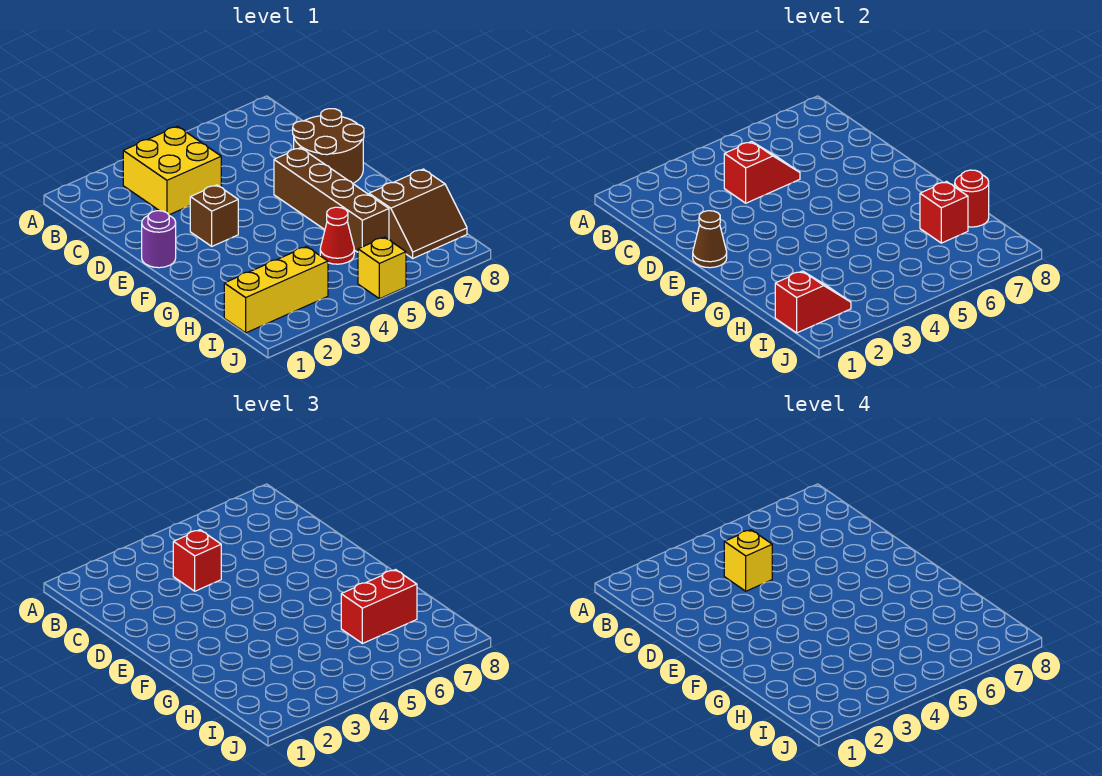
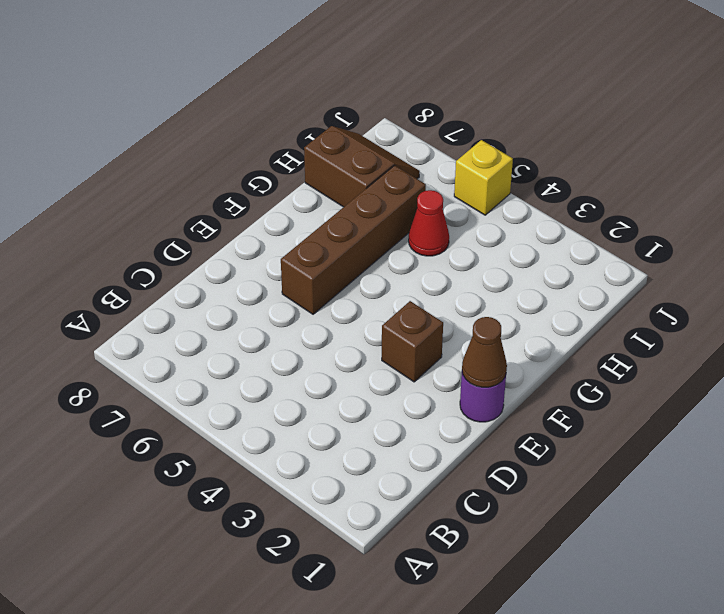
none -> yellow brick B3:C4 level 1
none -> brown round brick D7:E8 level 1
none -> yellow brick I1:I3 level 1

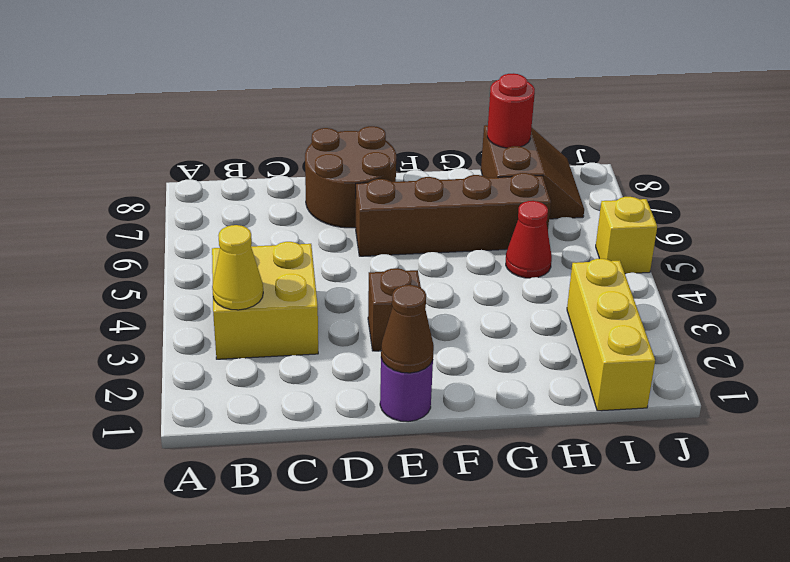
yellow cone B3 level 2 -> none
none -> red slope C4:C5 level 2 top 4
none -> red brick H7 level 2
none -> red slope I1:I2 level 2 top 1

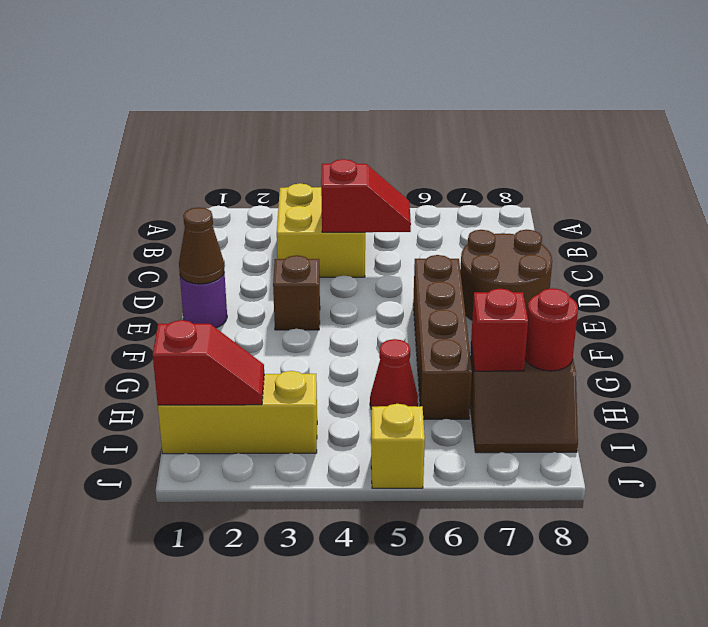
none -> red brick C4 level 3
none -> red brick H6:H7 level 3
none -> yellow brick C4 level 4

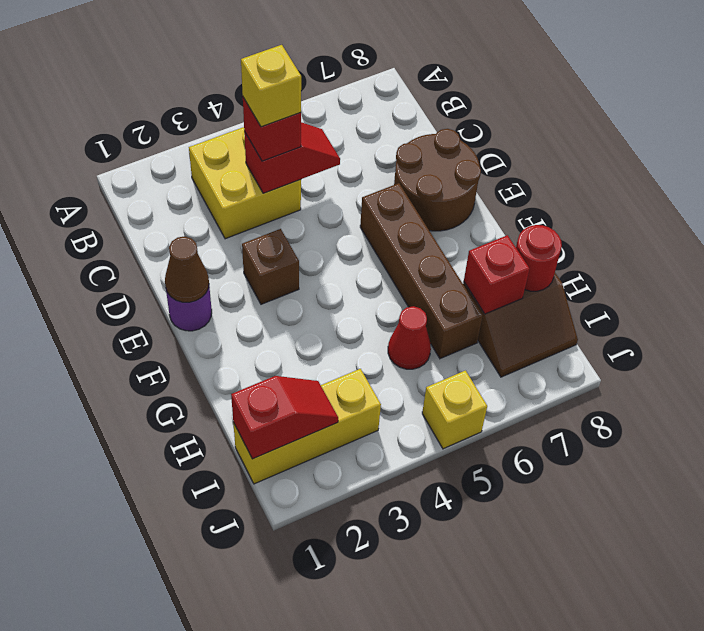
none -> red brick H6:H7 level 3

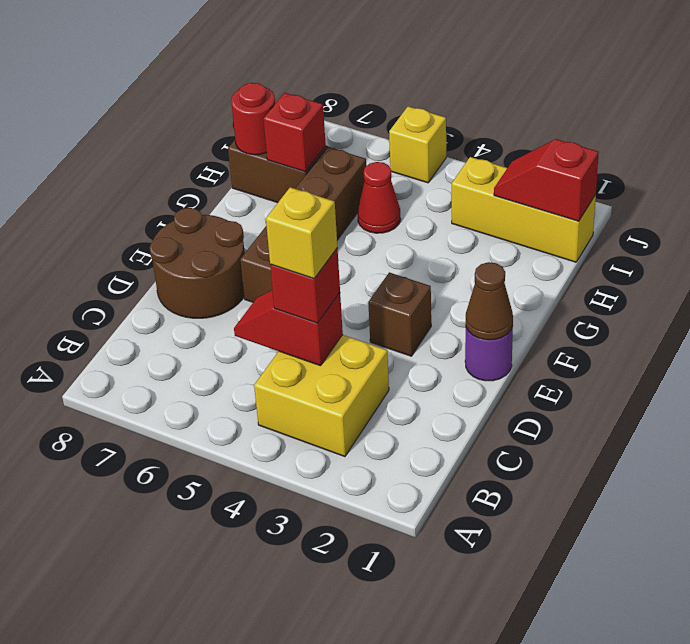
none -> red brick H6:H7 level 3

